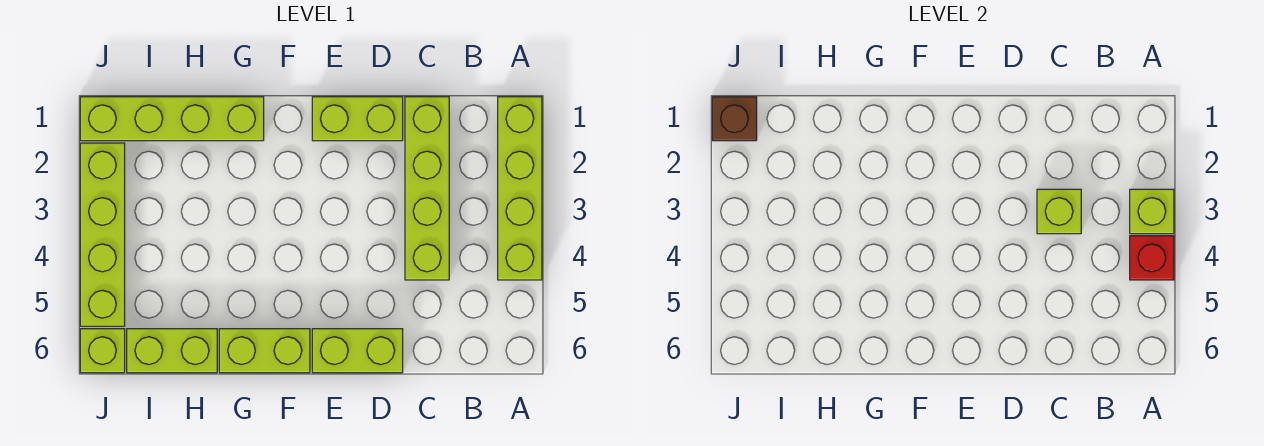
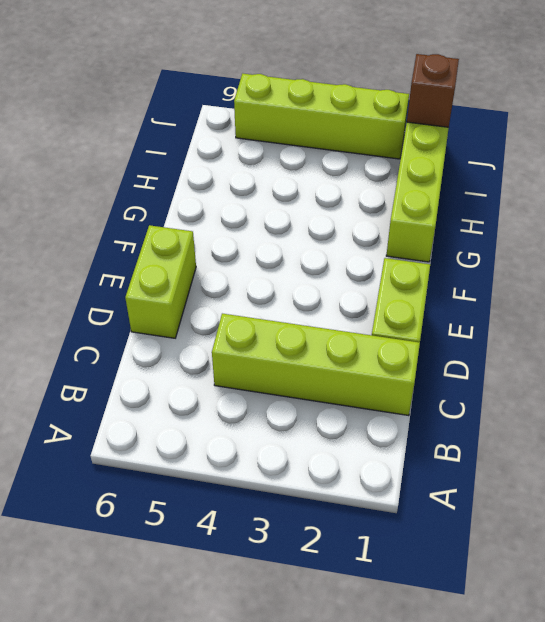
none -> lime brick A1:A4 level 1
none -> lime brick F6:G6 level 1
none -> lime brick H6:I6 level 1

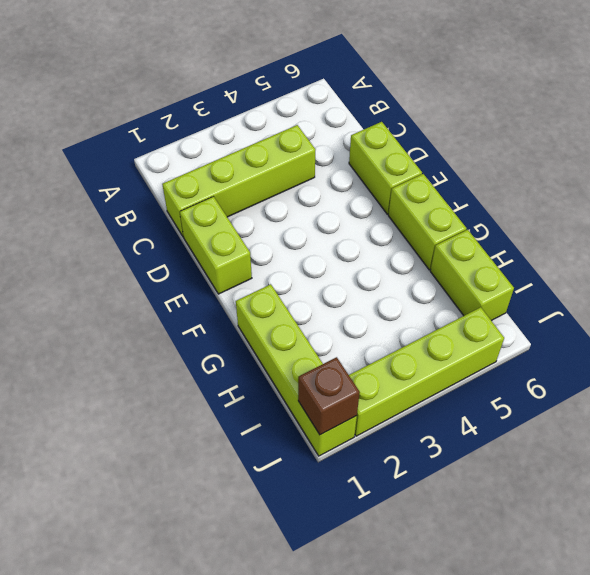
none -> lime brick A1:A4 level 1
none -> lime brick J6 level 1
none -> lime brick A3 level 2

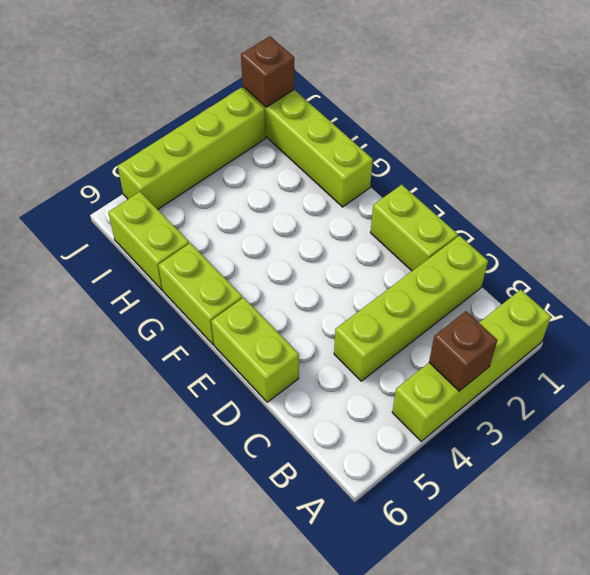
brown brick A3 level 2 -> lime brick A3 level 2
none -> lime brick J6 level 1
none -> red brick A4 level 2
none -> lime brick C3 level 2

